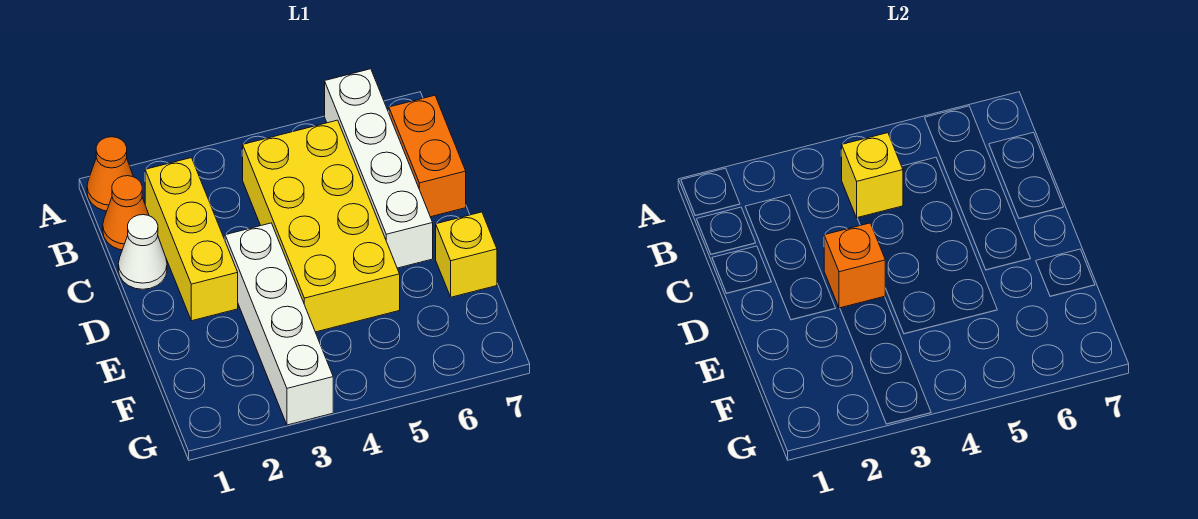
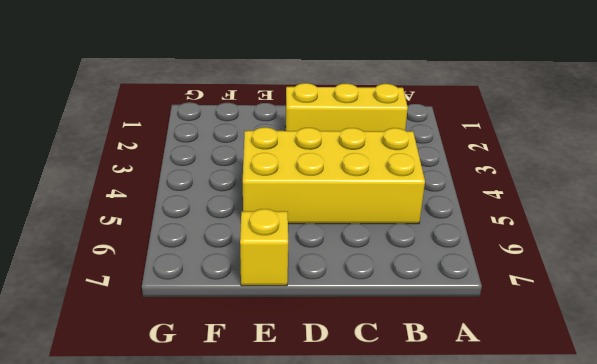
none -> orange cone A1 level 1
none -> white brick A6:D6 level 1

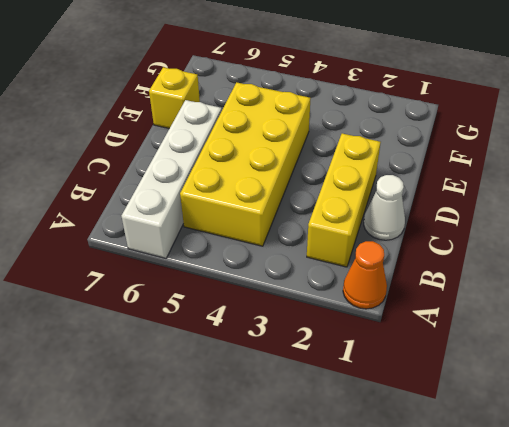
none -> orange cone B1 level 1
none -> orange brick B7:C7 level 1

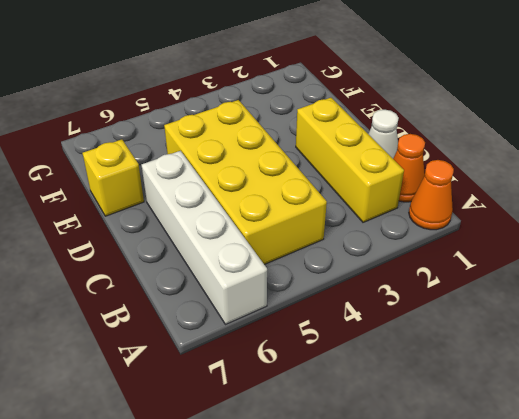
none -> orange brick B7:C7 level 1
none -> white brick D3:G3 level 1

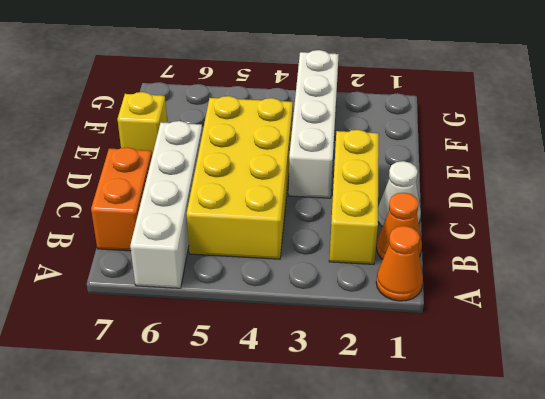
none -> yellow brick B4 level 2
none -> orange brick D3 level 2

